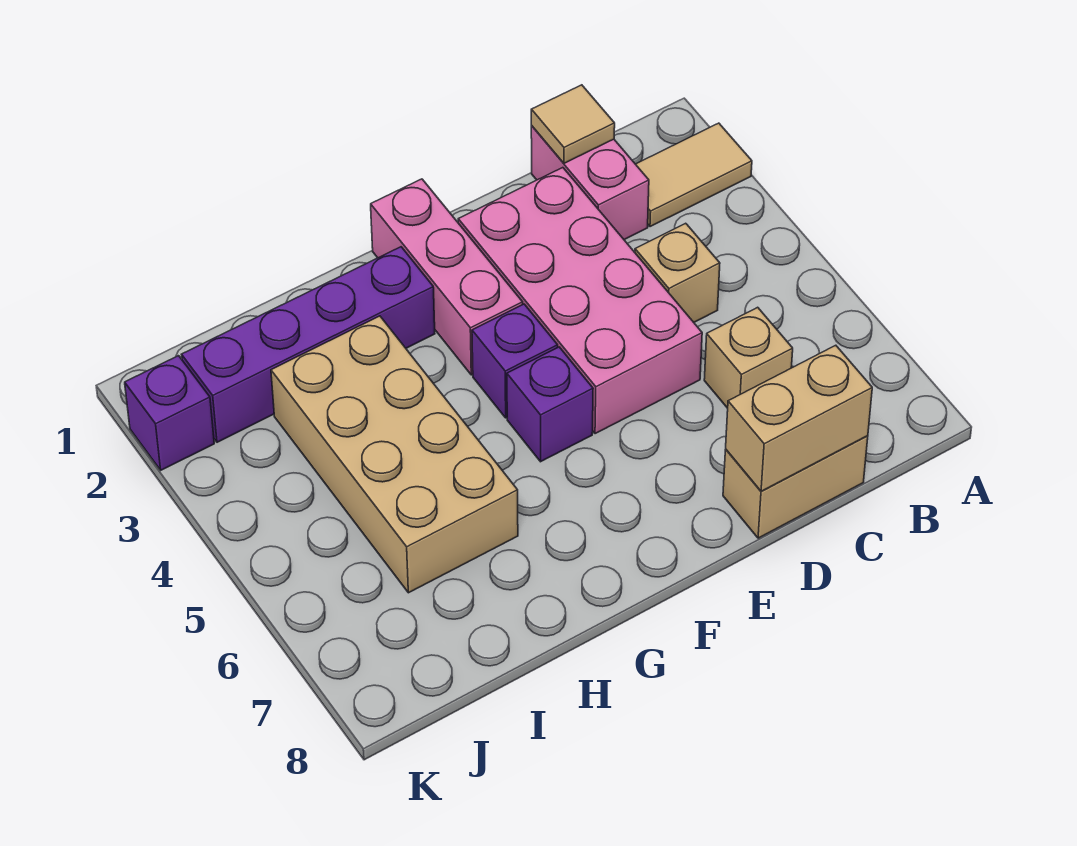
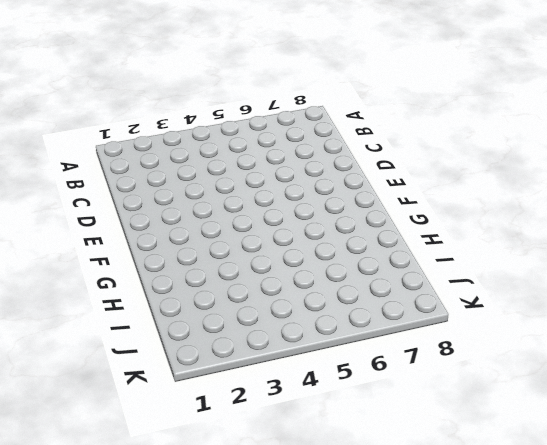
none -> tan tile A2:B2 level 1
none -> pink brick C1:C2 level 1
none -> tan brick C4 level 1

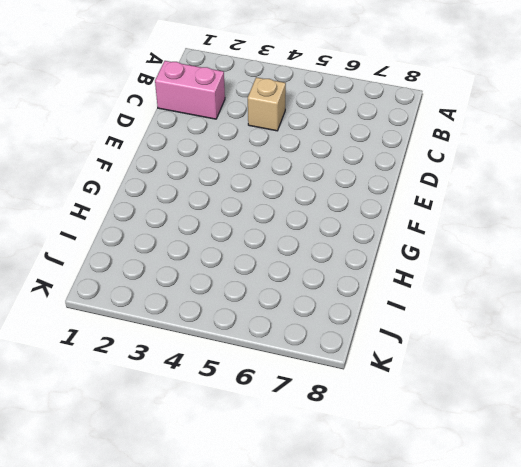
none -> tan tile A2:B2 level 1
none -> tan brick C6 level 1
none -> tan brick C8:D8 level 1

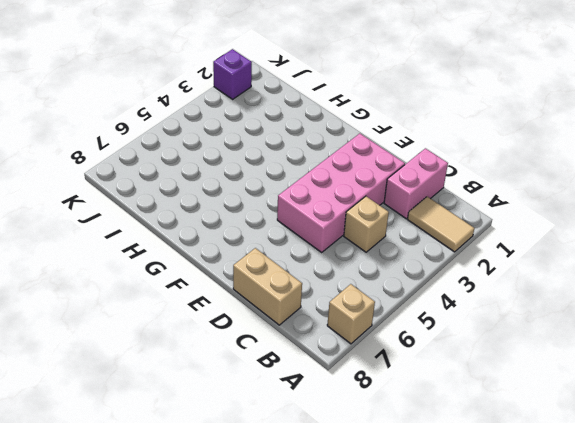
tan brick A7 level 1 -> tan brick C6 level 1
none -> pink brick F1:F3 level 1
none -> purple brick F4 level 1
none -> purple brick F5 level 1

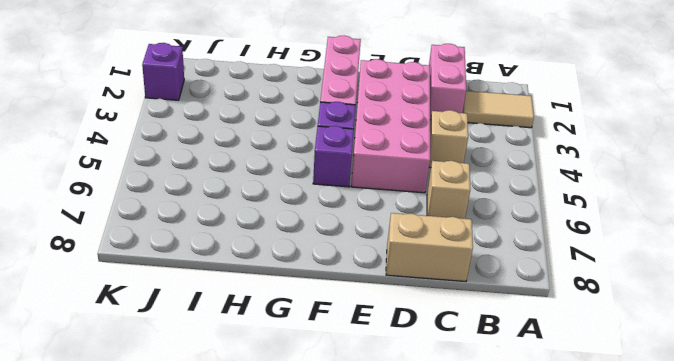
none -> purple brick G2:J2 level 1
none -> tan brick H3:I6 level 1
none -> tan tile C1 level 2

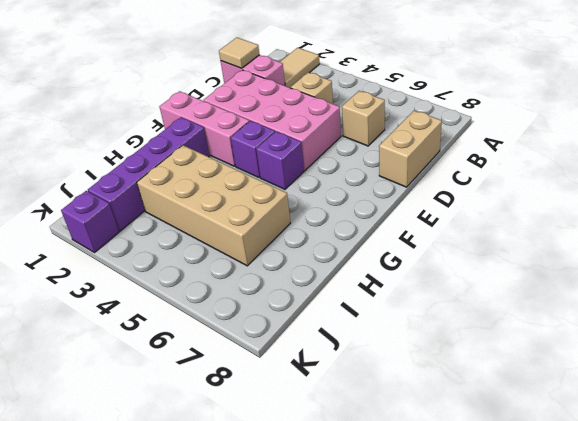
none -> tan brick C8:D8 level 2

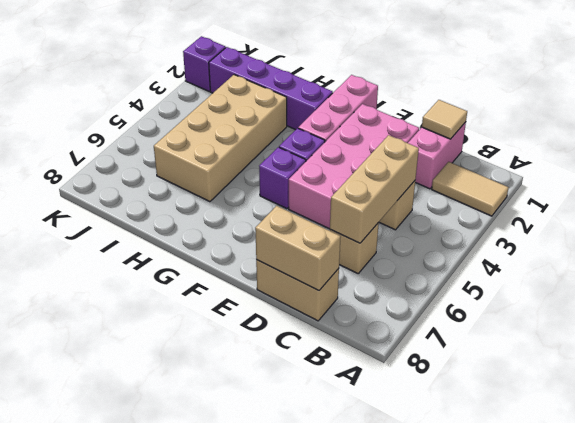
tan brick C4:C6 level 2 -> none

